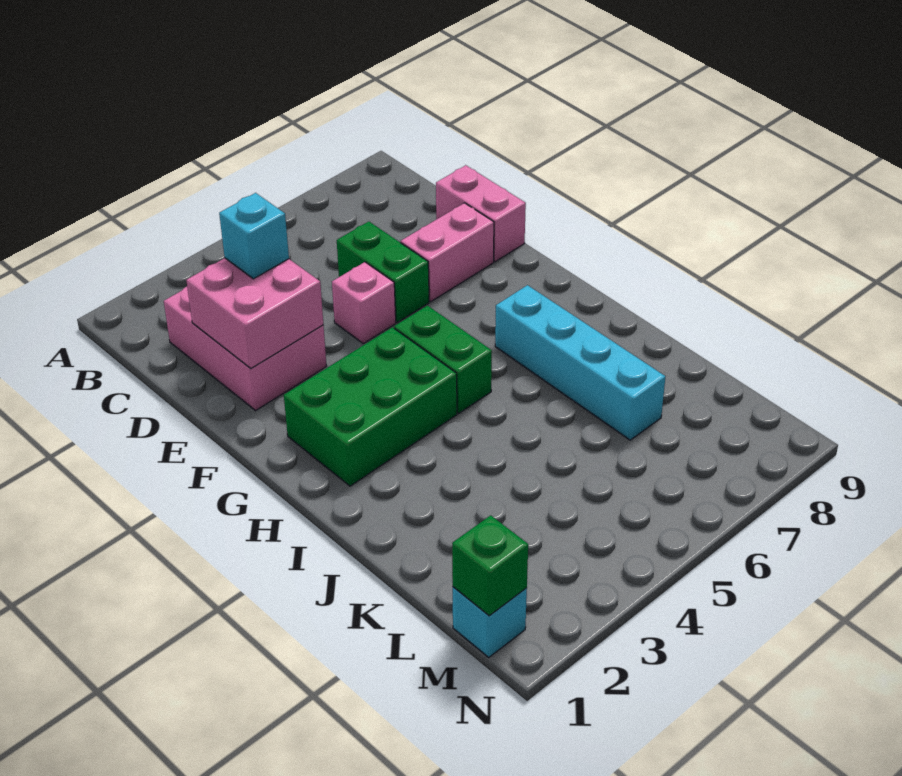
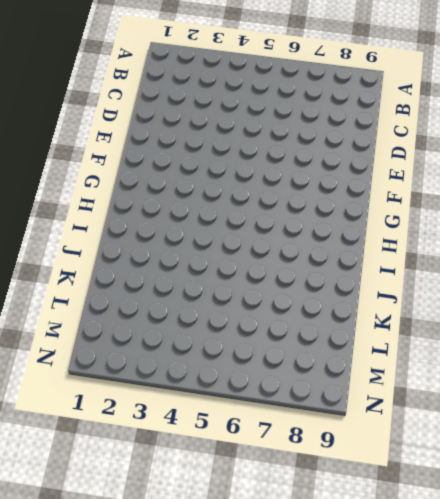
none -> pink brick C2:E3 level 1
none -> green brick D6:E6 level 1
none -> pink brick D9:E9 level 1

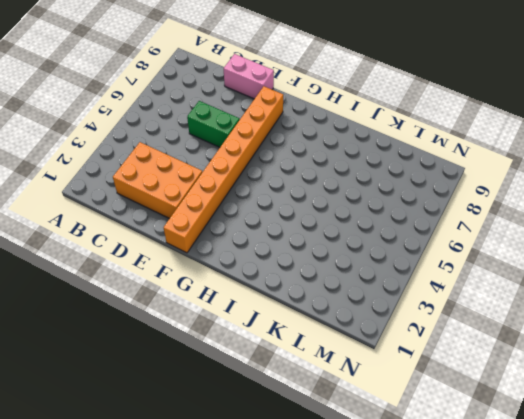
orange brick C2:E3 level 1 -> pink brick C2:E3 level 1
orange brick F1:F8 level 1 -> none
none -> pink brick E5 level 1
none -> pink brick E7:E8 level 1
none -> green brick G2:H4 level 1

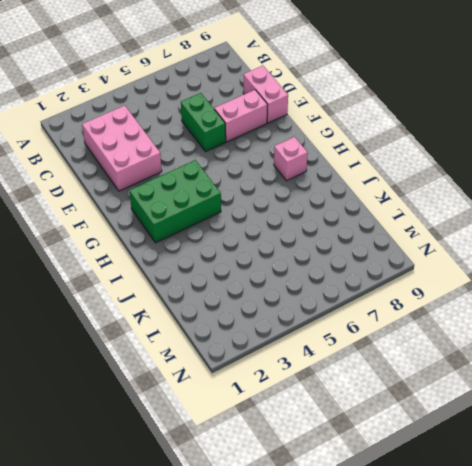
pink brick H8 level 1 -> pink brick E5 level 1
none -> green brick G5:H5 level 1
none -> cyan brick H7:K7 level 1
none -> cyan brick M1 level 1

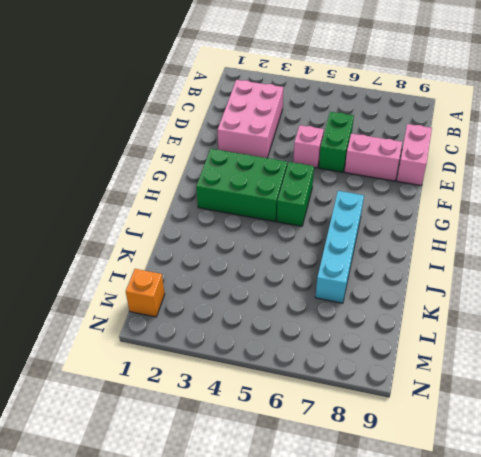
orange brick M1 level 1 -> cyan brick M1 level 1
none -> pink brick D2:E3 level 2
none -> green brick M1 level 2
none -> cyan brick D3 level 3

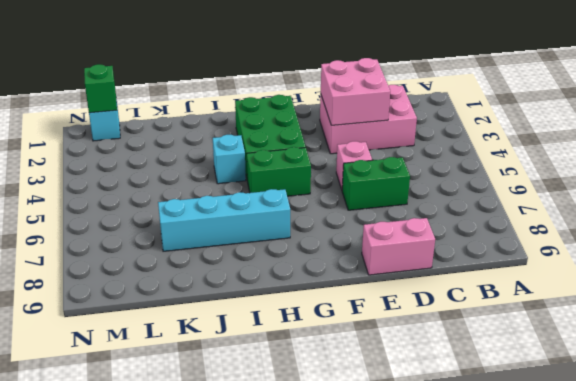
cyan brick I4 level 1 -> cyan brick D3 level 3
none -> pink brick E7:E8 level 1

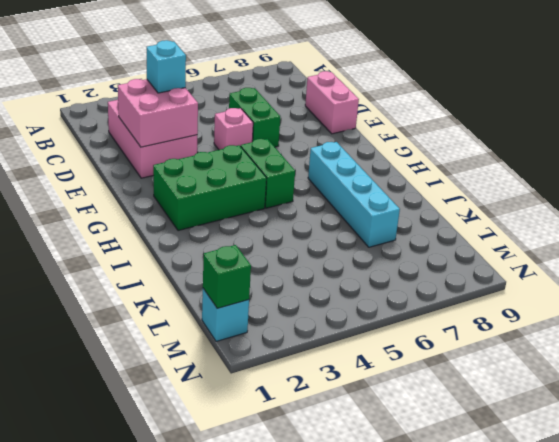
none -> pink brick E7:E8 level 1

